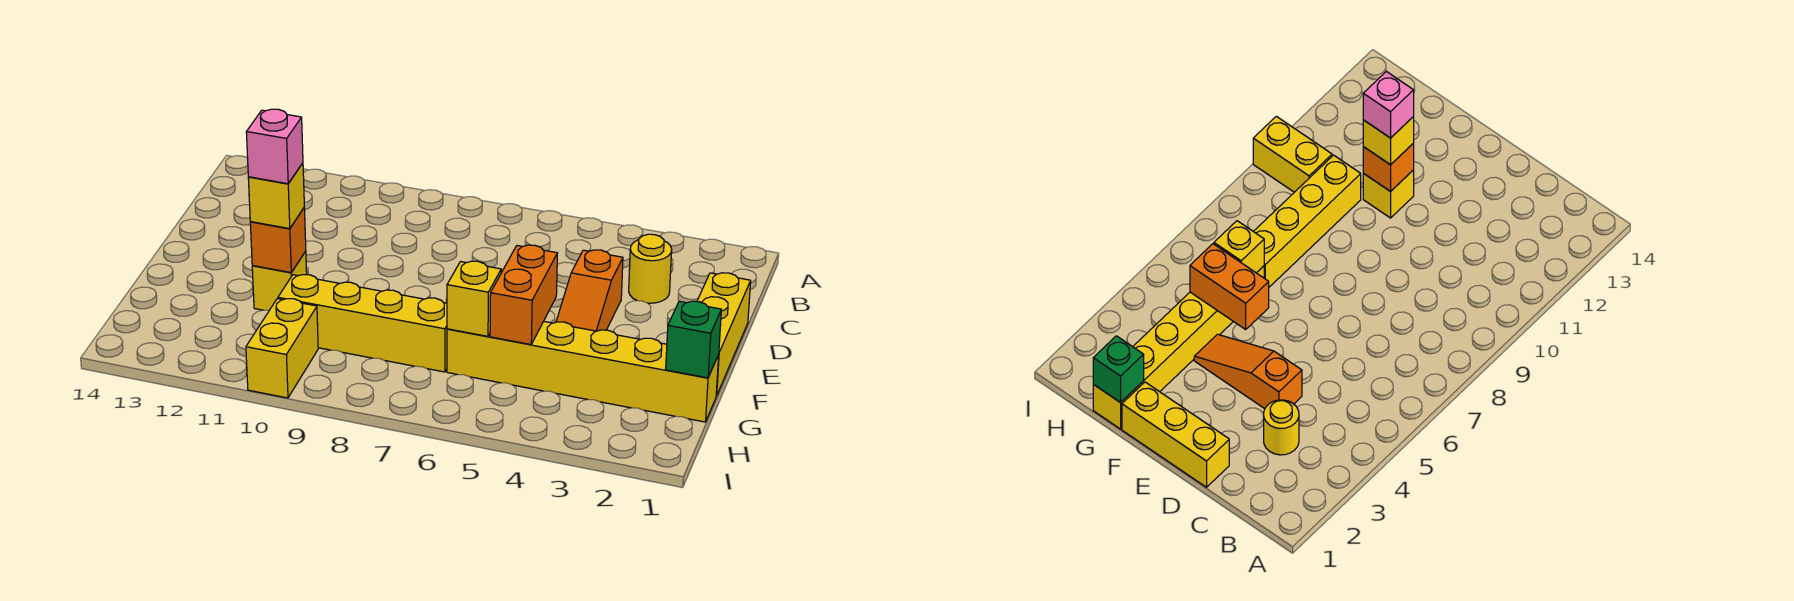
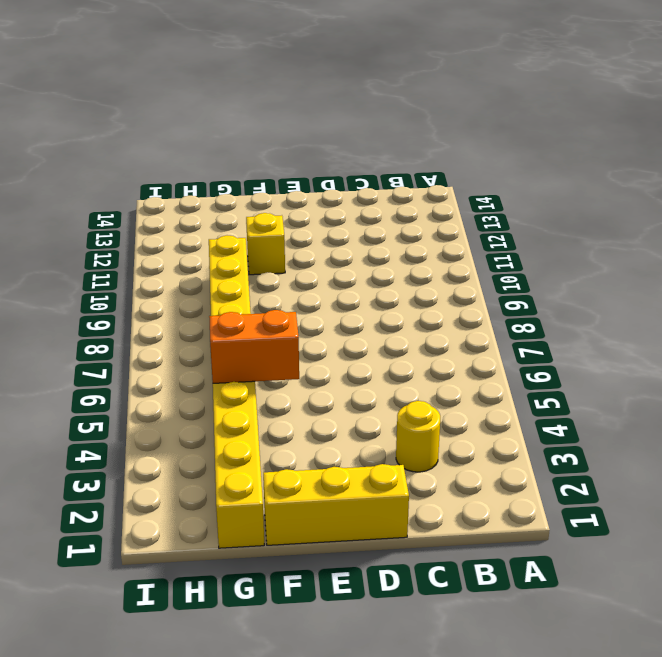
none -> orange slope D4:F4 level 1 top D
none -> yellow brick H10:I10 level 1
none -> orange brick F11 level 2

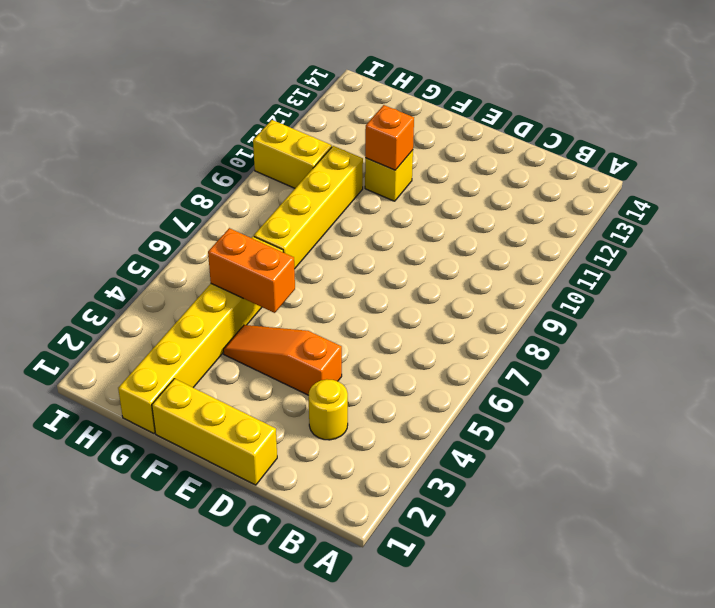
none -> green brick G1 level 2
none -> yellow brick G6 level 2
none -> yellow brick F11 level 3

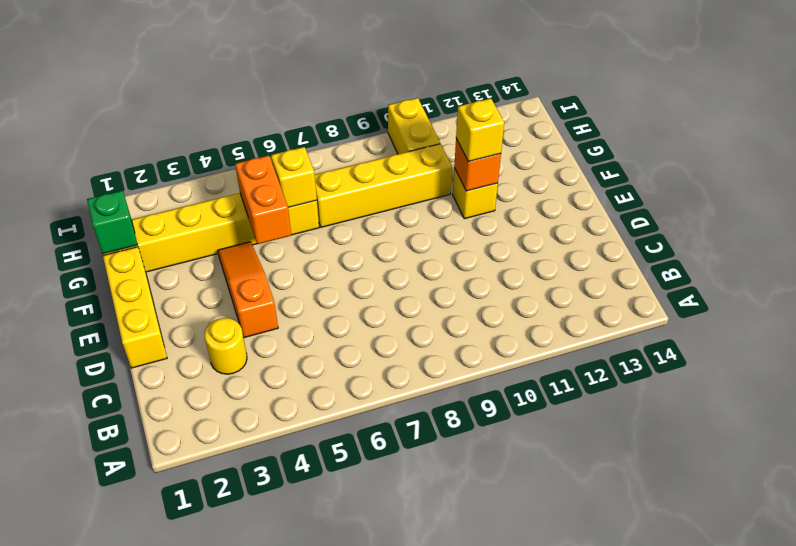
none -> pink brick F11 level 4

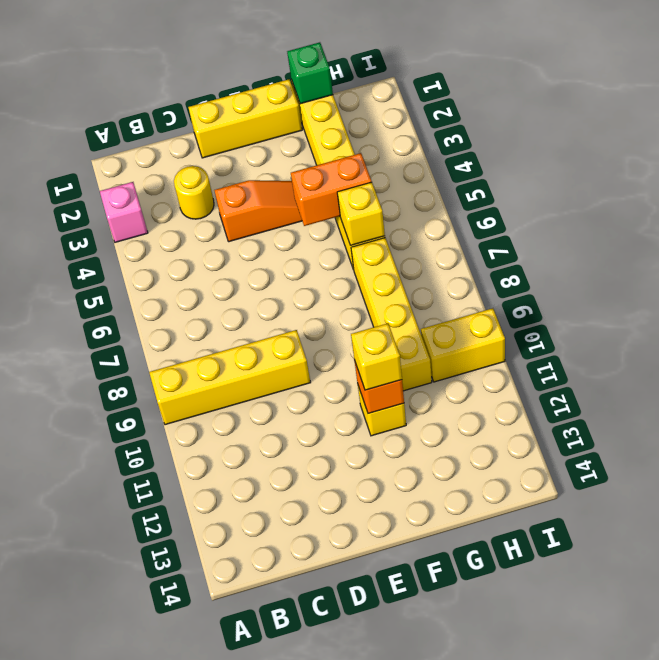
pink brick A3 level 1 -> pink brick F11 level 4
yellow brick A9:D9 level 1 -> none

